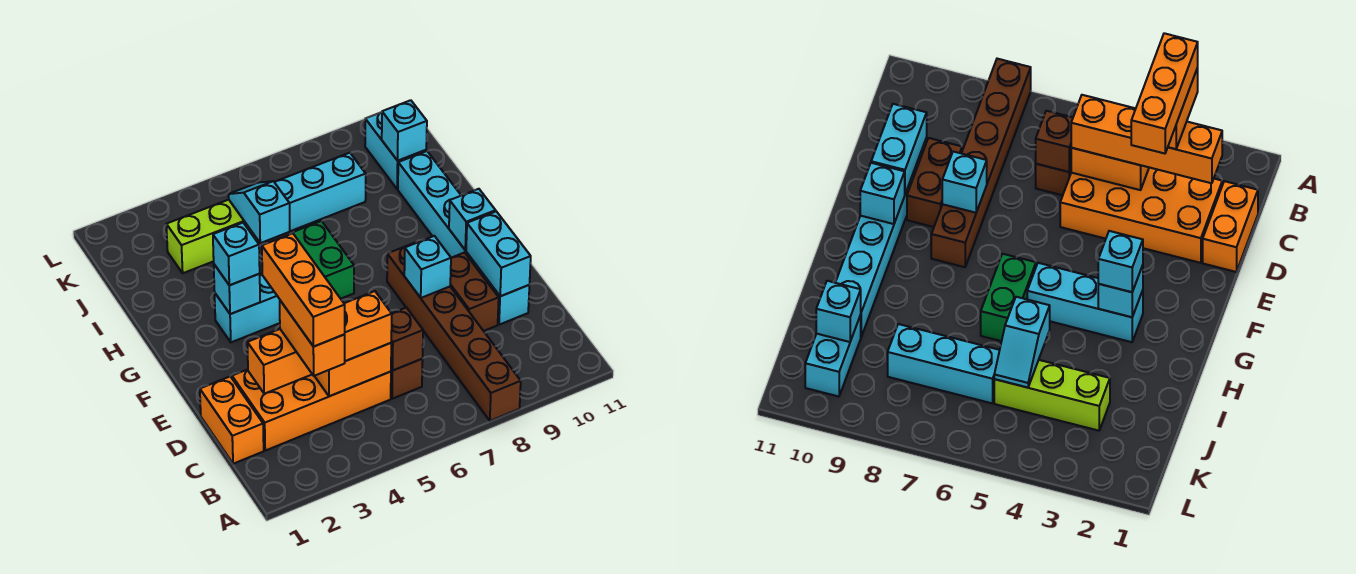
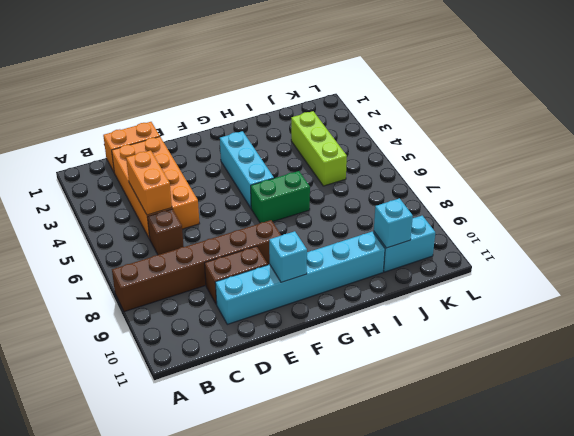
none -> cyan brick J6:J8 level 1
none -> brown brick C6 level 2
none -> cyan brick D10:E10 level 2

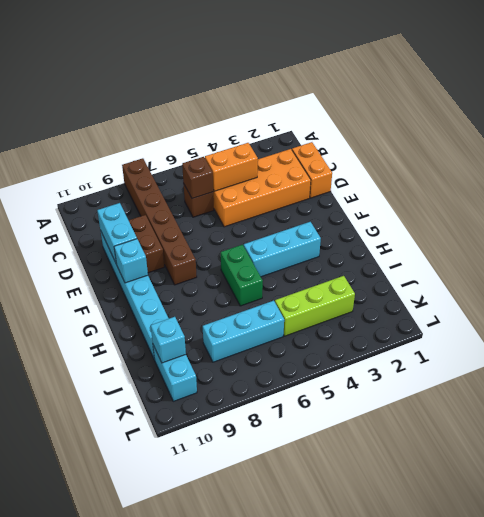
none -> cyan brick E8 level 2
none -> cyan brick G3 level 2
none -> cyan slope I5:J5 level 2 top I

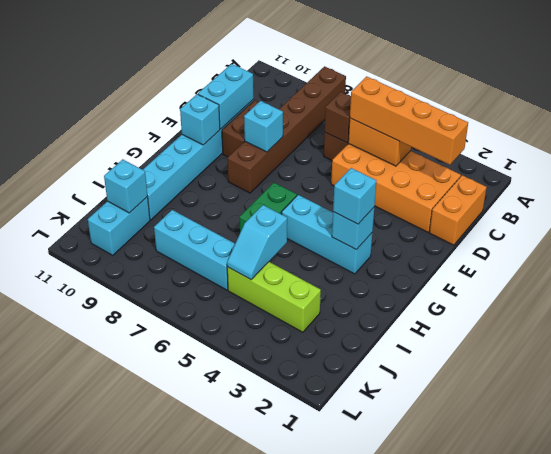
none -> orange brick B3:C3 level 4
none -> orange brick B3:D3 level 5

